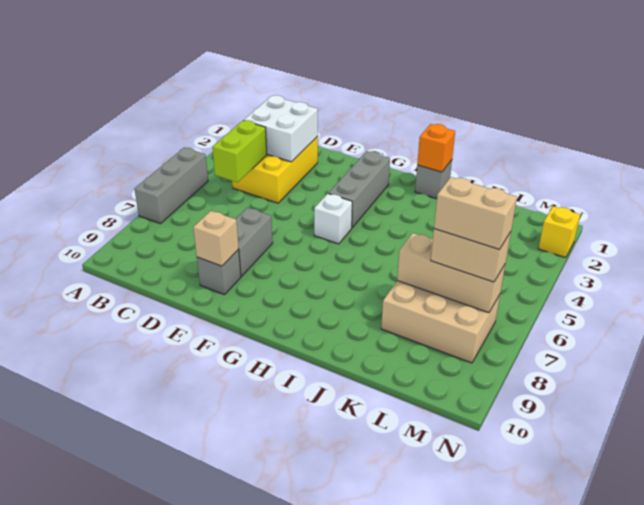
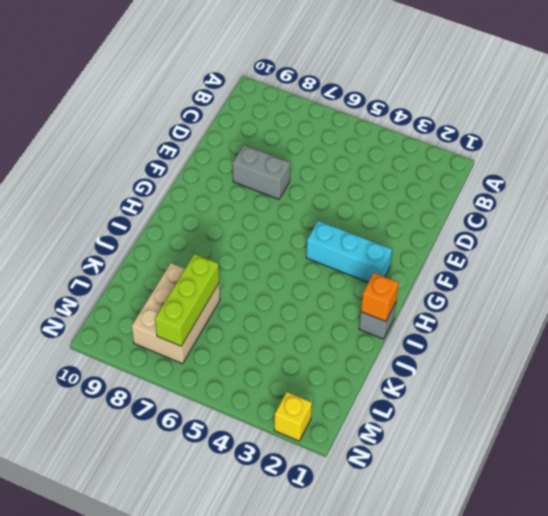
cyan brick G2:G4 level 1 -> grey brick G2:G4 level 1
lime brick K7:M7 level 2 -> tan brick K7:M7 level 2
none -> grey brick A5:A7 level 1
none -> yellow brick C2:D4 level 1
none -> grey brick E9 level 1

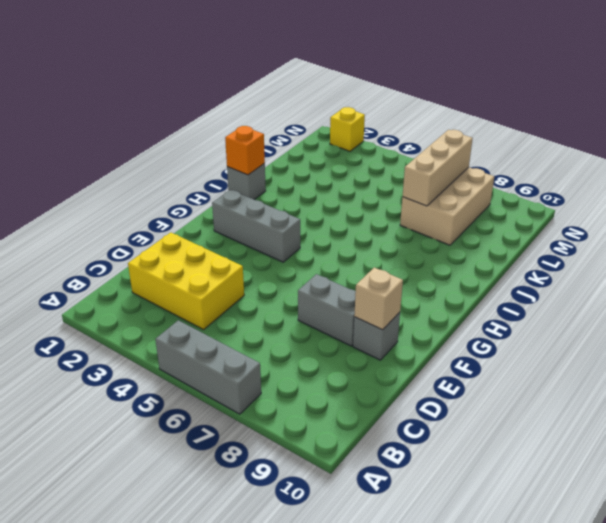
none -> white brick G5 level 1
none -> white brick C2:D3 level 2
none -> lime brick C4:C5 level 2

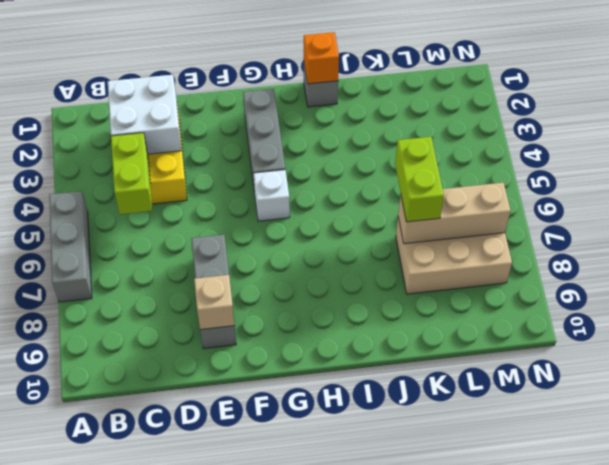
lime brick K6:K7 level 3 -> none
none -> yellow brick N2 level 1
none -> tan brick L7:M7 level 3
none -> tan brick L7:M7 level 4

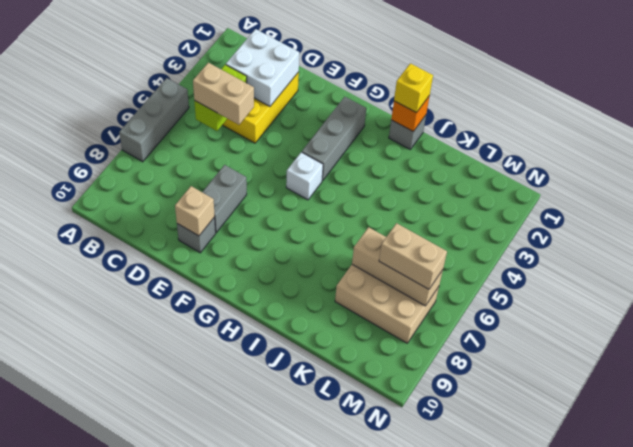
tan brick C5:D5 level 3 -> tan brick L7:M7 level 4
yellow brick I1 level 3 -> yellow brick N2 level 1

